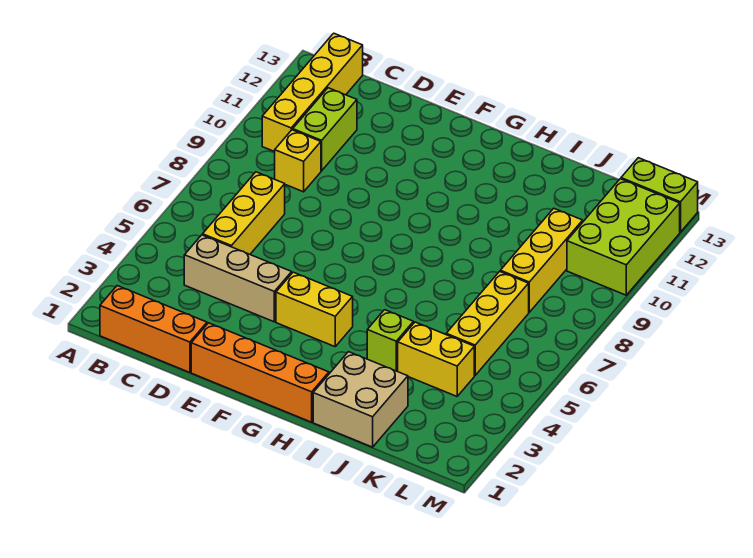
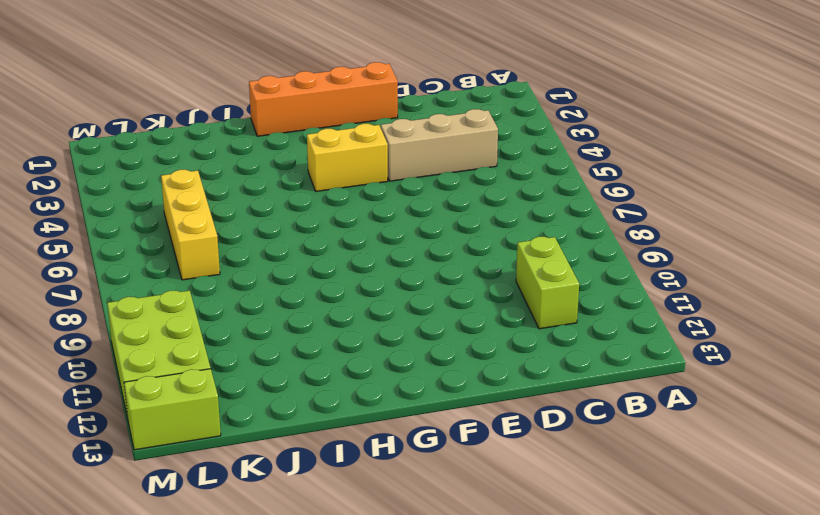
none -> orange brick B1:D1 level 1
none -> yellow brick B10:B13 level 1
none -> yellow brick C5:C7 level 1

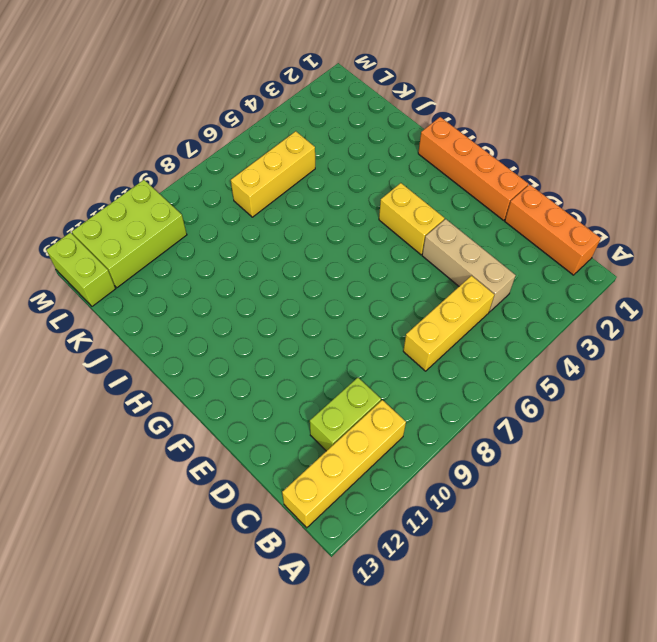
none -> yellow brick C9 level 1
none -> tan brick I1:J2 level 1
none -> lime brick I4 level 1

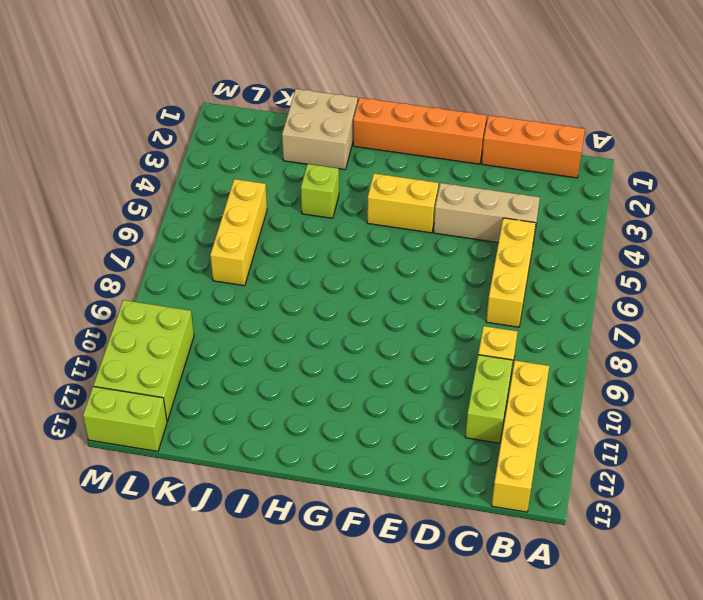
none -> yellow brick J4:K4 level 1
none -> yellow brick K8:K10 level 1

